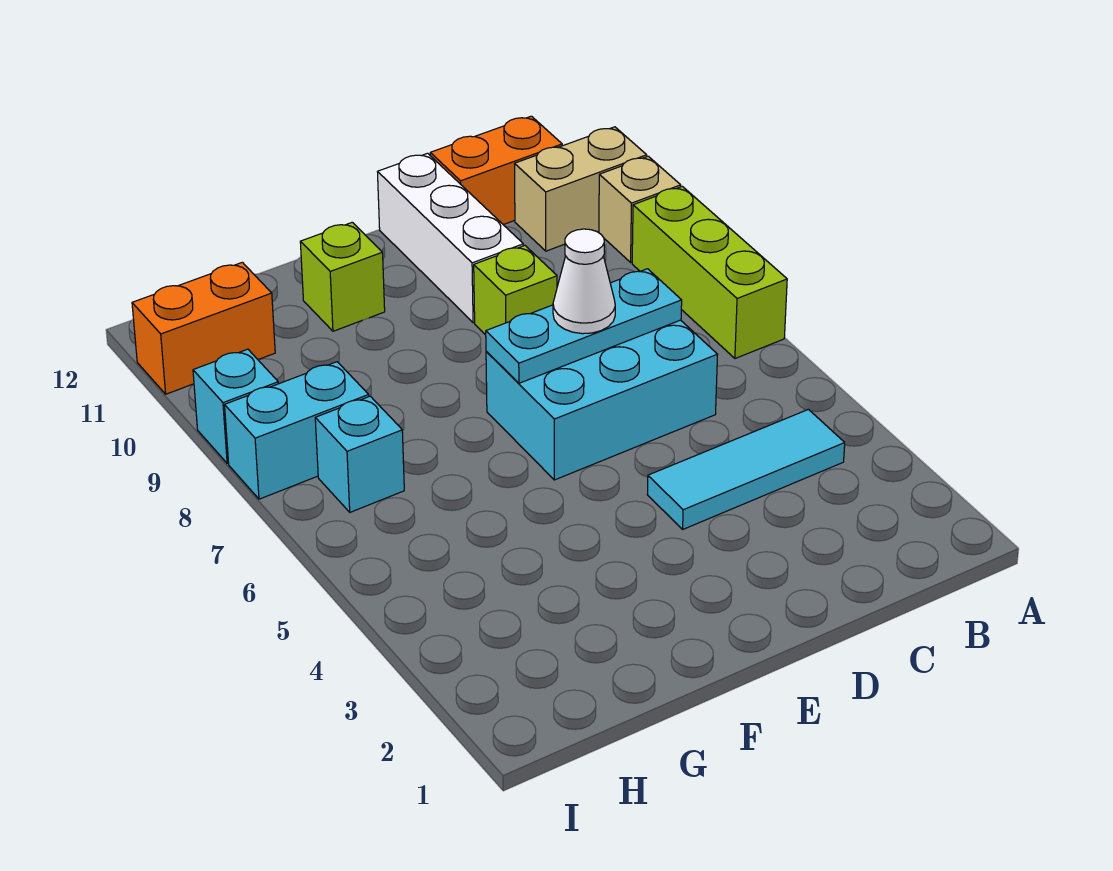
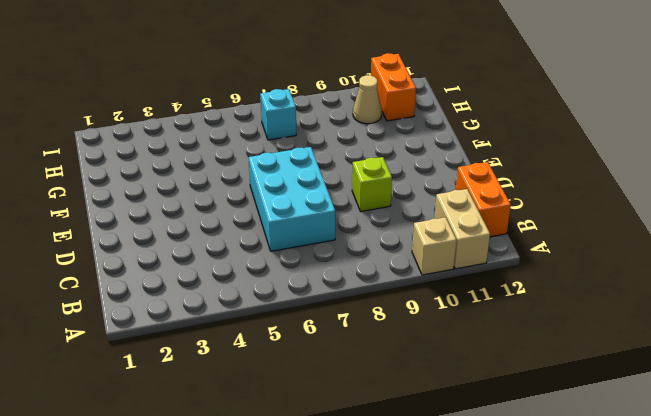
tan cone H10 level 1 -> none
none -> lime brick A7:A9 level 1
none -> cyan tile B4:D4 level 1
none -> white brick D10:D12 level 1

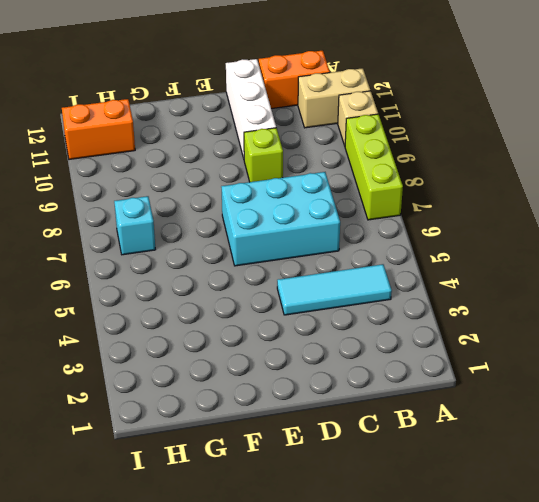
none -> lime brick F11 level 1
none -> cyan brick H8:I8 level 1
none -> cyan brick I9 level 1

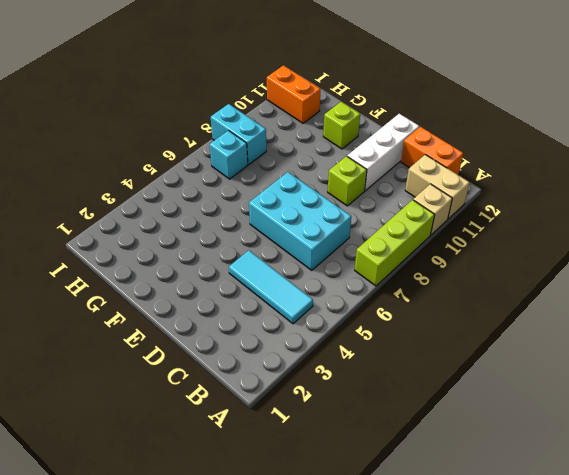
none -> cyan brick I9 level 1
none -> cyan plate C7:E7 level 2
none -> white cone D7 level 3

